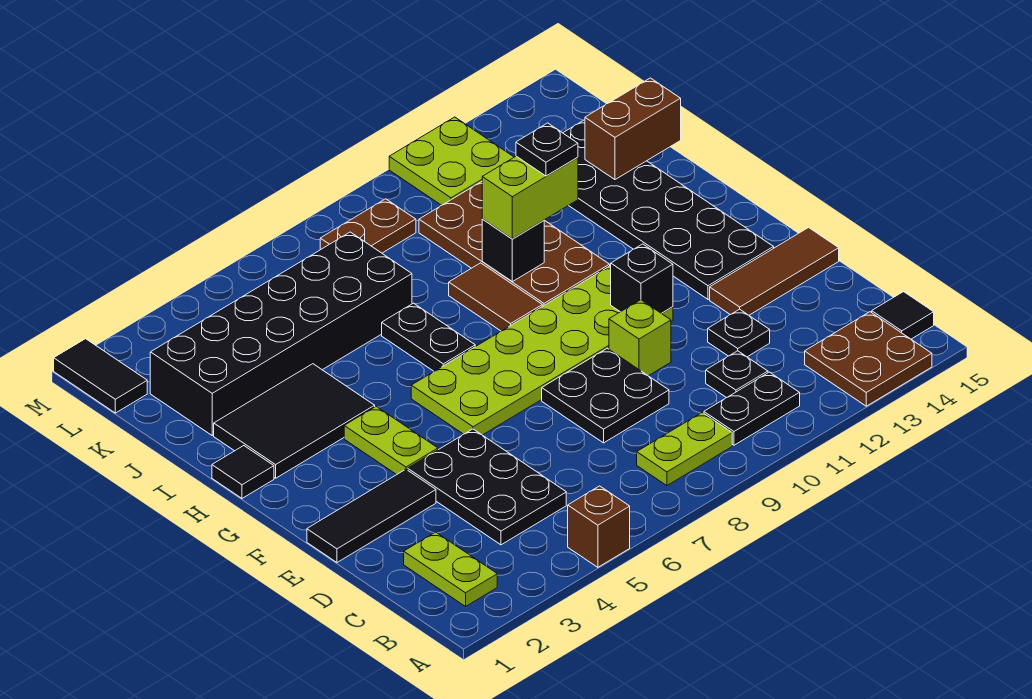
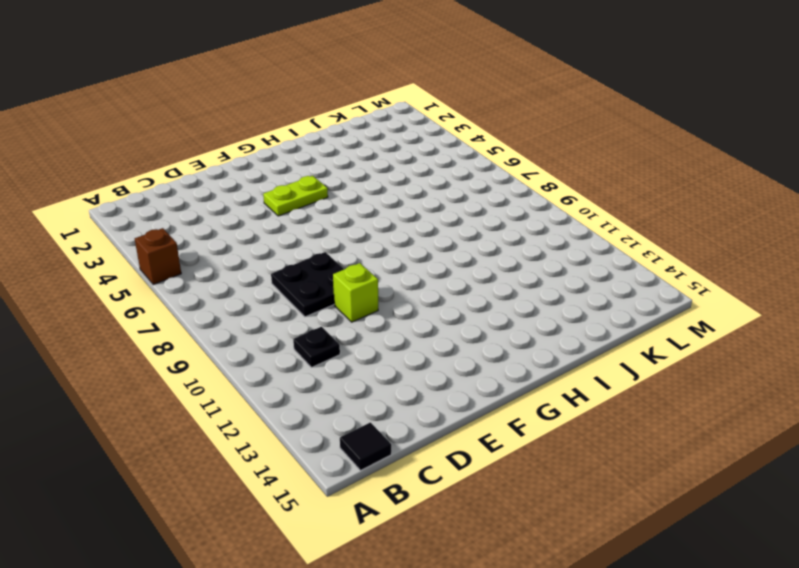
none -> brown plate A13:B14 level 1
none -> lime plate B2:C2 level 1
none -> lime plate B8:B9 level 1
none -> black plate B10:B11 level 1

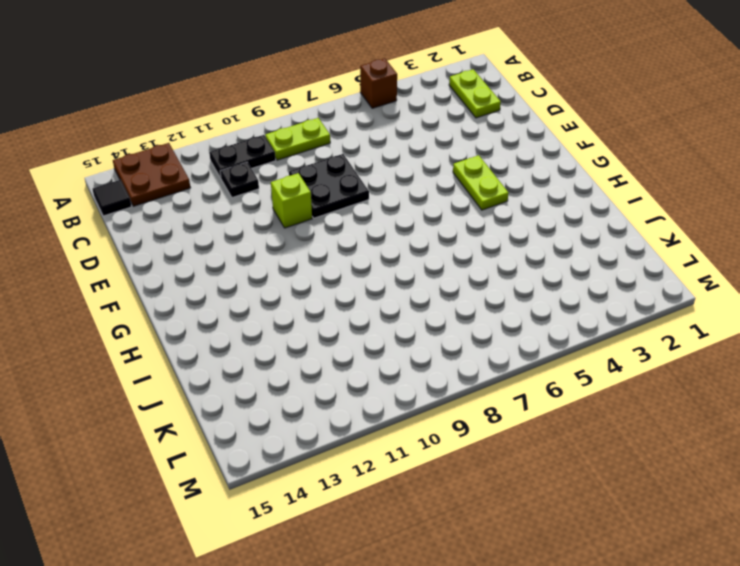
none -> black plate C4:E5 level 1
none -> black plate D12 level 1
none -> black tile E1:E3 level 1
none -> brown tile E13:E15 level 1

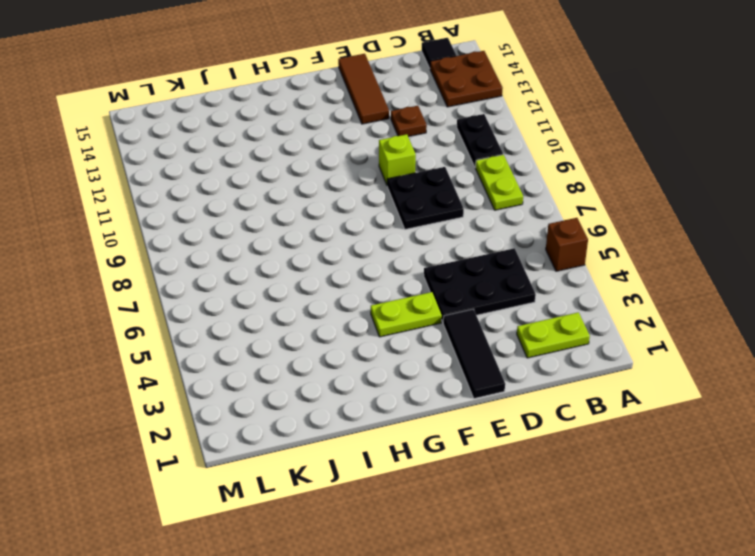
brown plate D12 level 1 -> black plate D12 level 1
none -> black plate C11 level 1
none -> lime plate F6:G11 level 1
none -> black plate F13:K14 level 1
none -> black tile H1 level 1

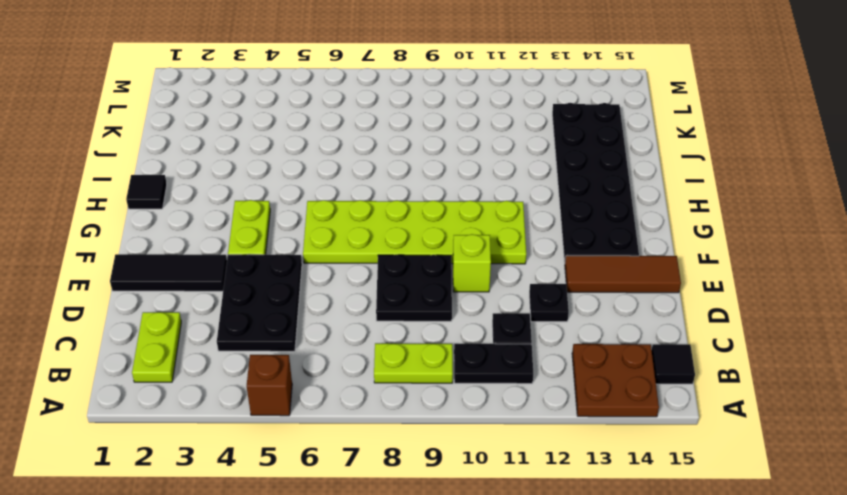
none -> black tile H2:I4 level 1
none -> black plate H7:I7 level 1
none -> brown tile H9:I9 level 1
none -> brown plate H10:K11 level 1

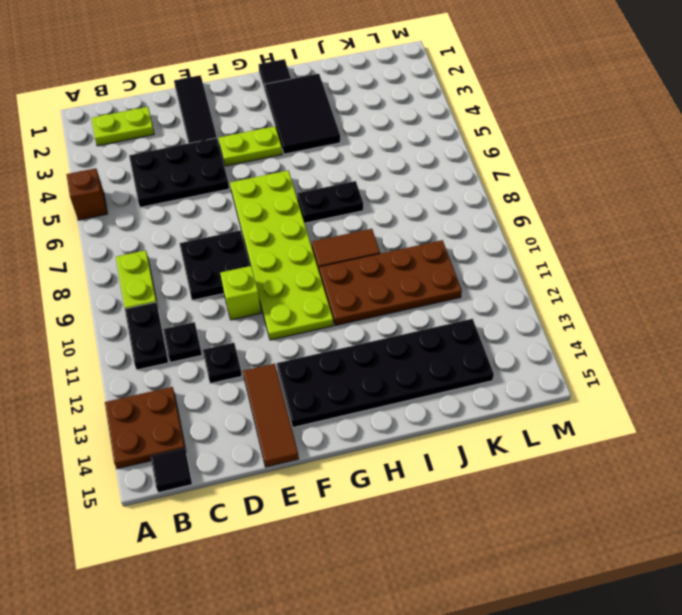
none -> black brick J2:K7 level 1
none -> black tile L1:M1 level 1
none -> brown plate L8:L9 level 1
none -> lime plate L11:M12 level 1

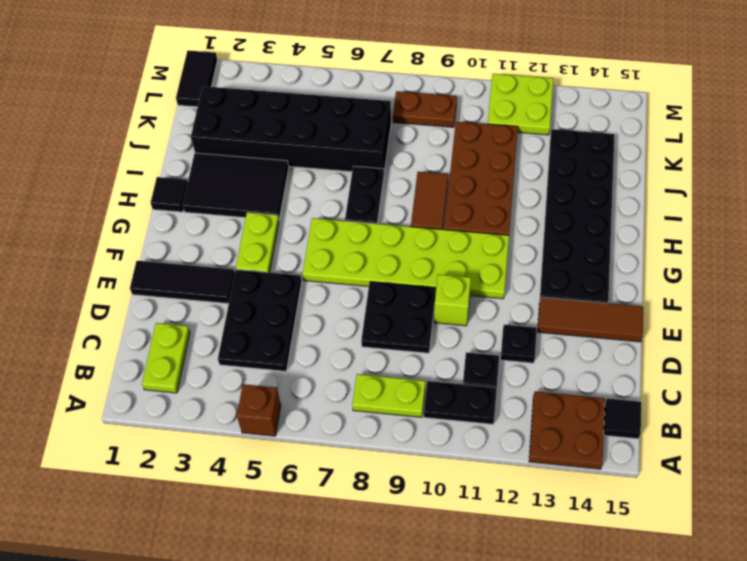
none -> black brick F11 level 2
none -> black brick I10 level 2
none -> brown brick J14:J15 level 2
none -> lime brick I10:I11 level 3

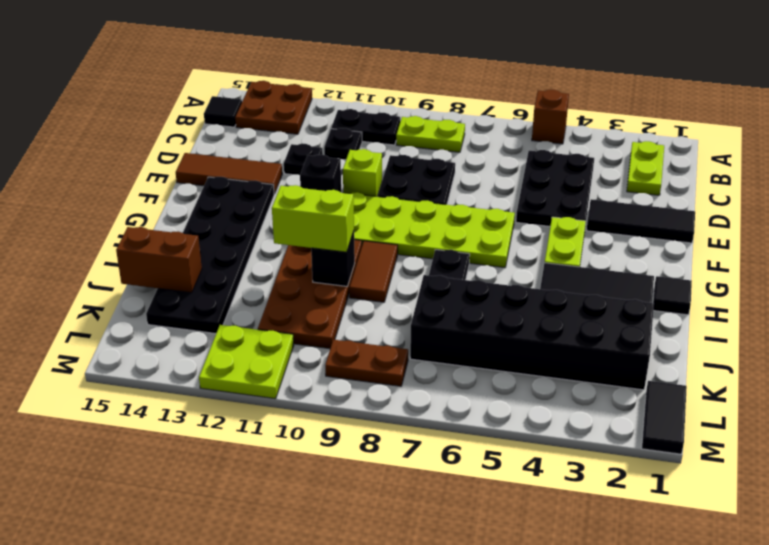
none -> black plate I11 level 4

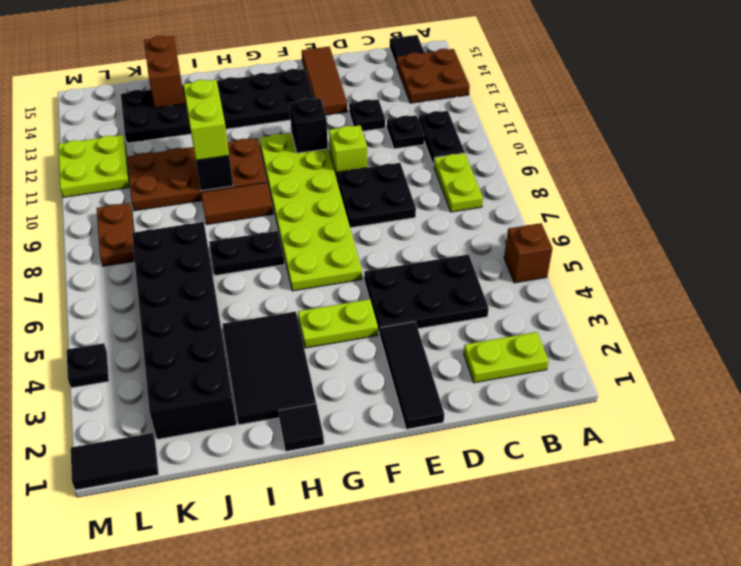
black plate M4 level 1 -> black plate I11 level 4

